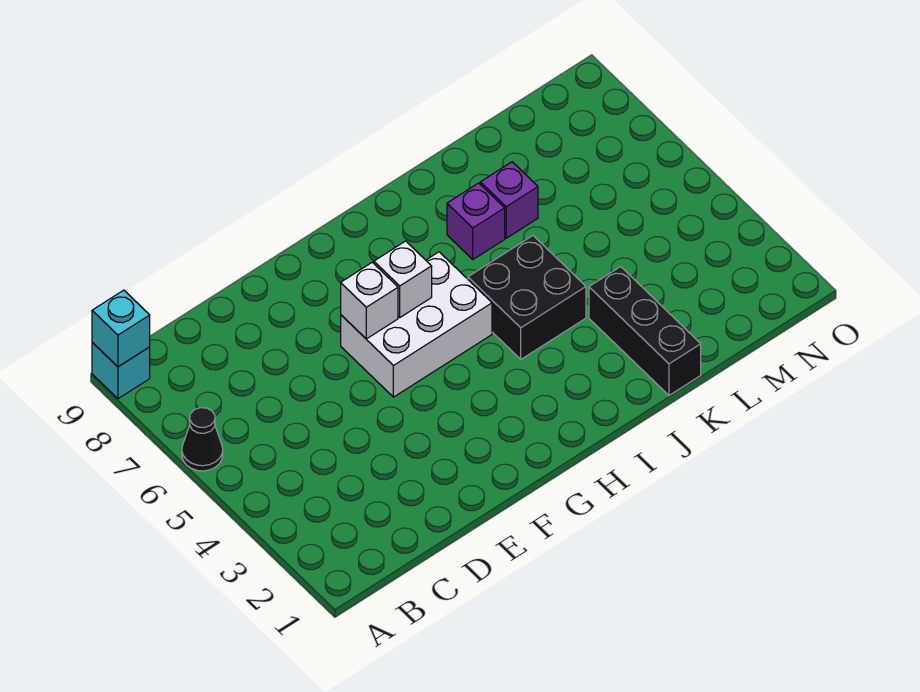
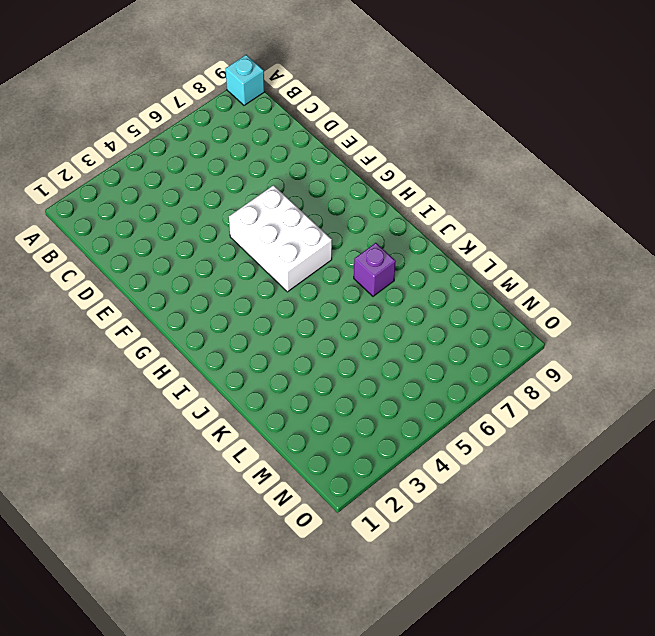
none -> black cone A6 level 1
none -> black brick I4:J5 level 1

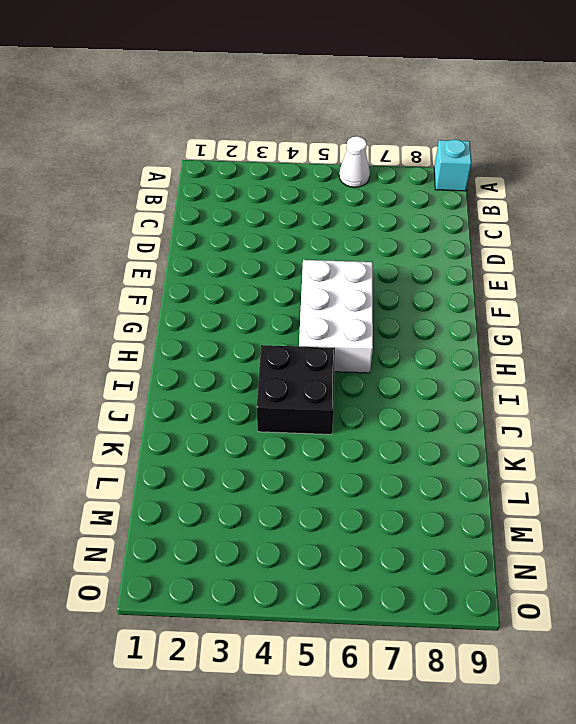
white cone A6 level 1 -> black cone A6 level 1
none -> purple brick J7 level 1
none -> black brick K1:K3 level 1

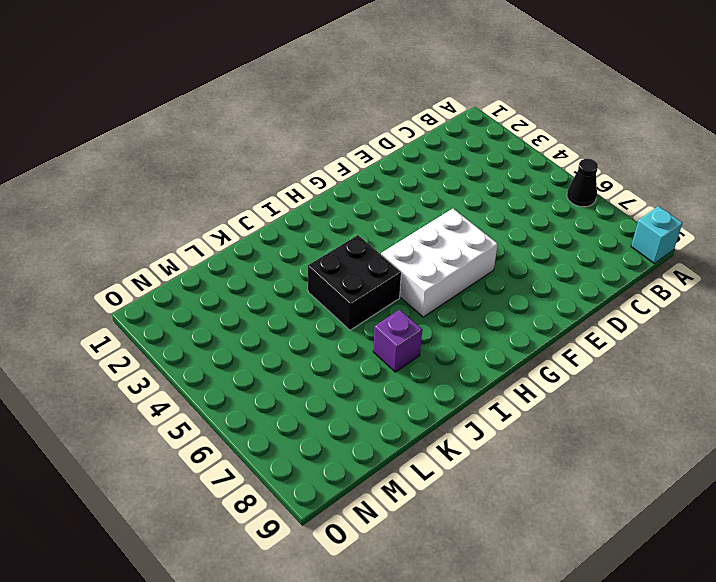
none -> black brick K1:K3 level 1
none -> purple brick K7 level 1

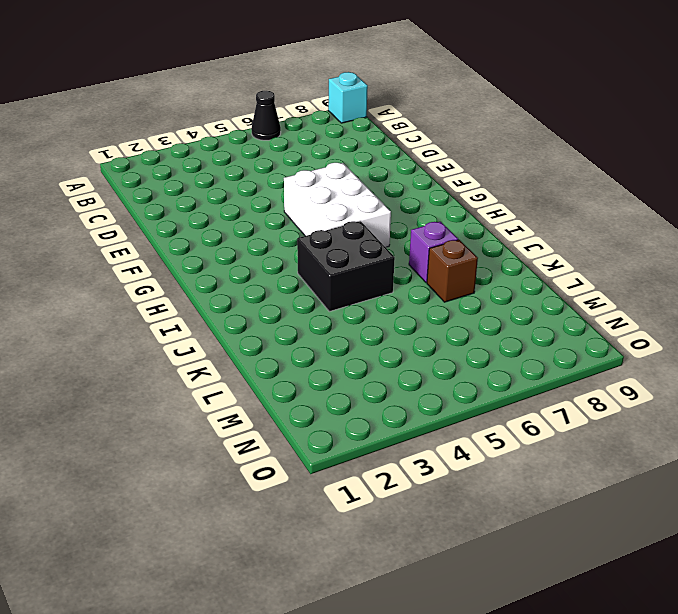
brown brick K7 level 1 -> purple brick K7 level 1
none -> black brick K1:K3 level 1
none -> cyan brick A9 level 2

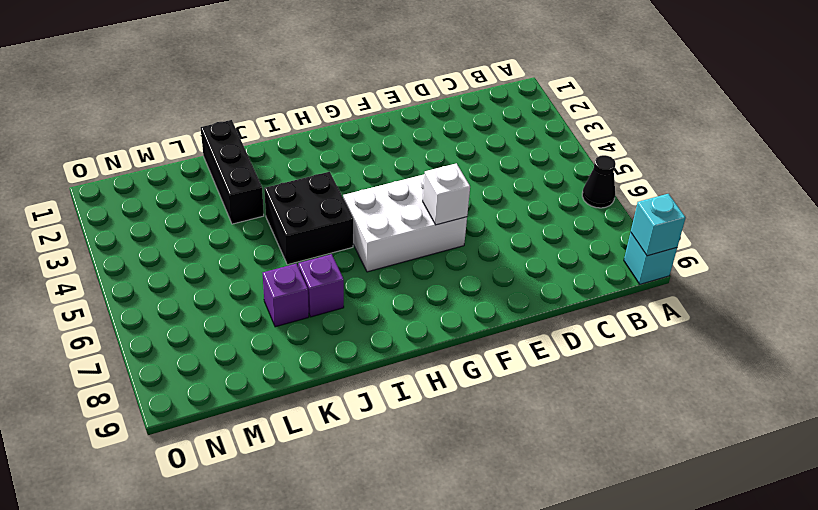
none -> white brick G6 level 2

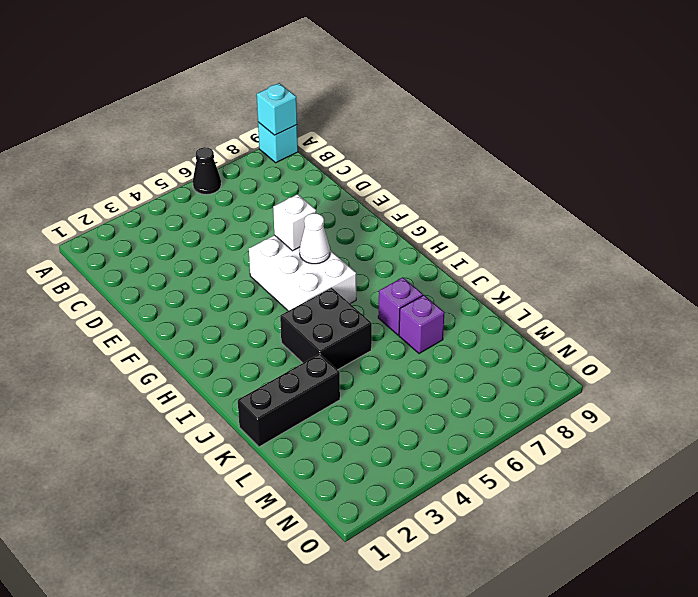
white cone G6 level 2 -> white brick G6 level 2

